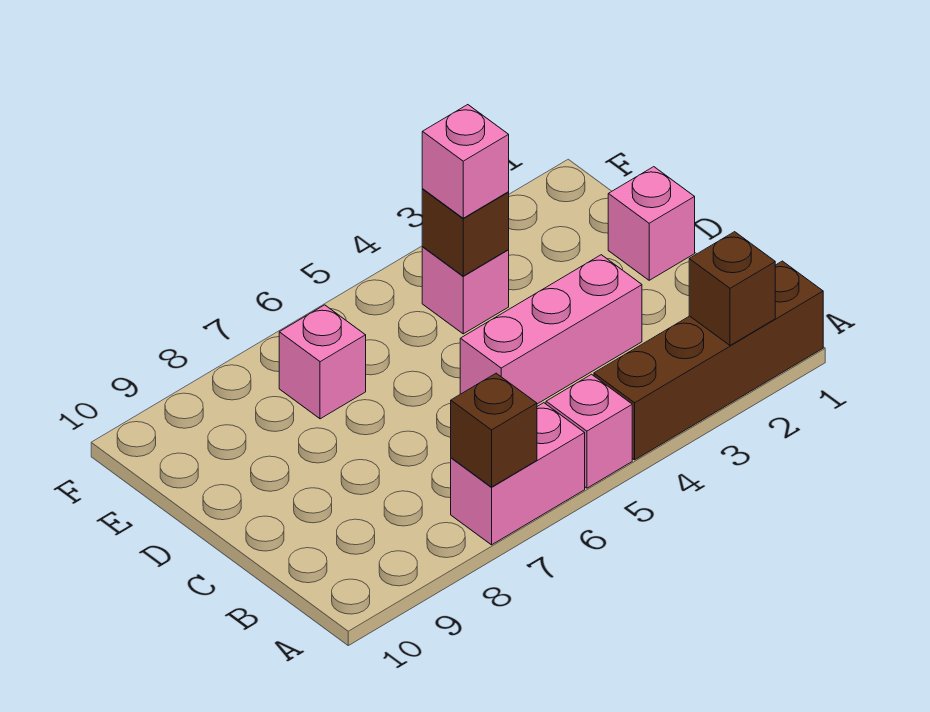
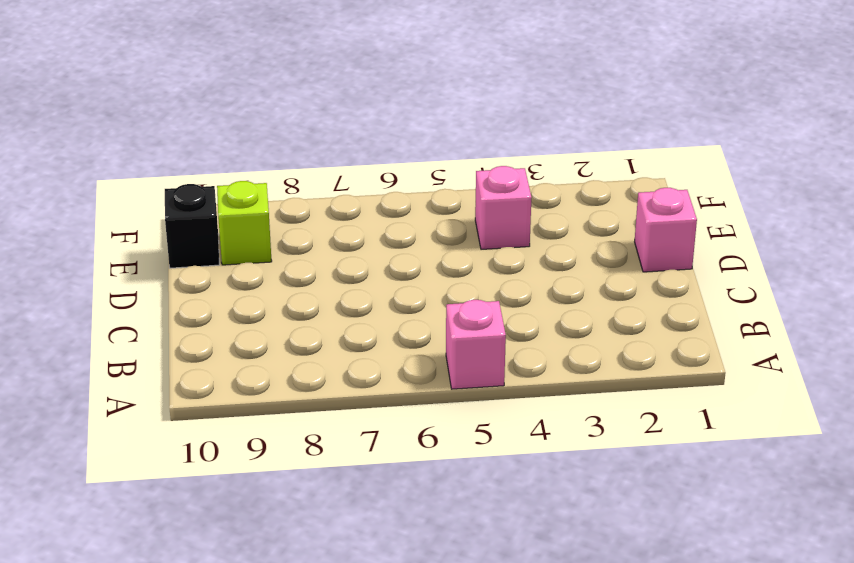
lime brick E9 level 1 -> none
black brick E10 level 1 -> none
none -> brown brick A1:A4 level 1
none -> pink brick A6:A7 level 1

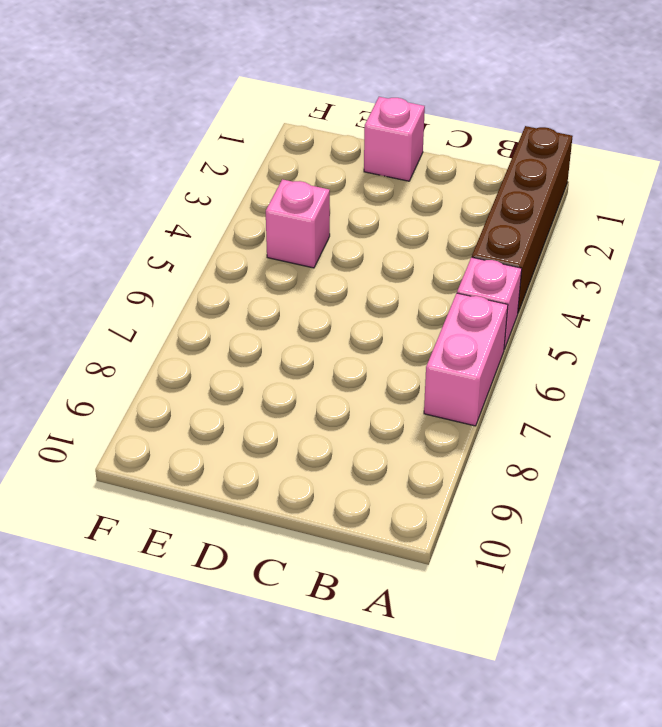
none -> pink brick C3:C5 level 1
none -> pink brick E7 level 1

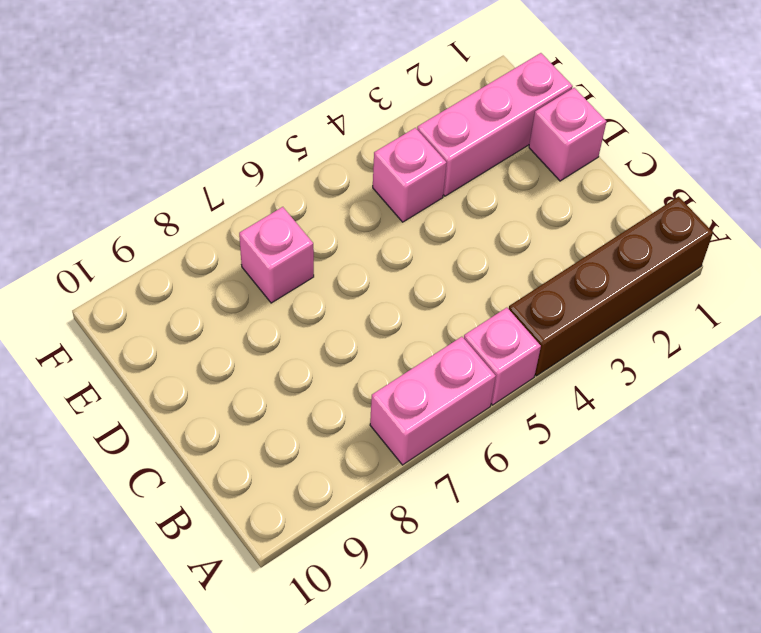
pink brick E1:E3 level 1 -> pink brick C3:C5 level 1
none -> brown brick A2 level 2
none -> brown brick A7 level 2

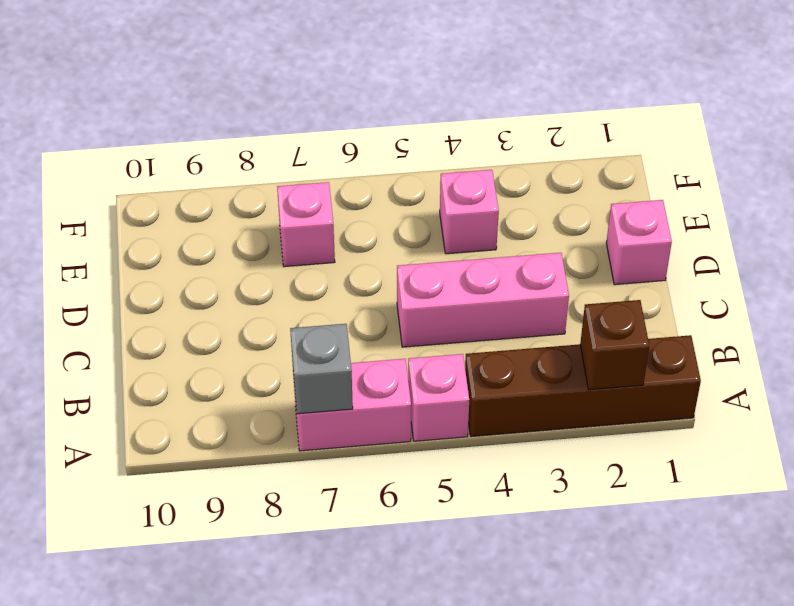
grey brick A7 level 2 -> brown brick A7 level 2
none -> brown brick E4 level 2
none -> pink brick E4 level 3

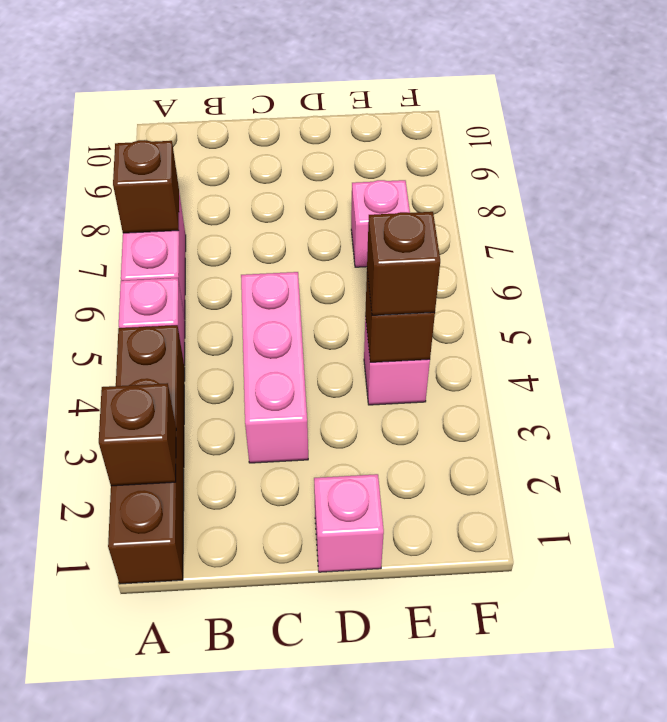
brown brick E4 level 3 -> pink brick E4 level 3

